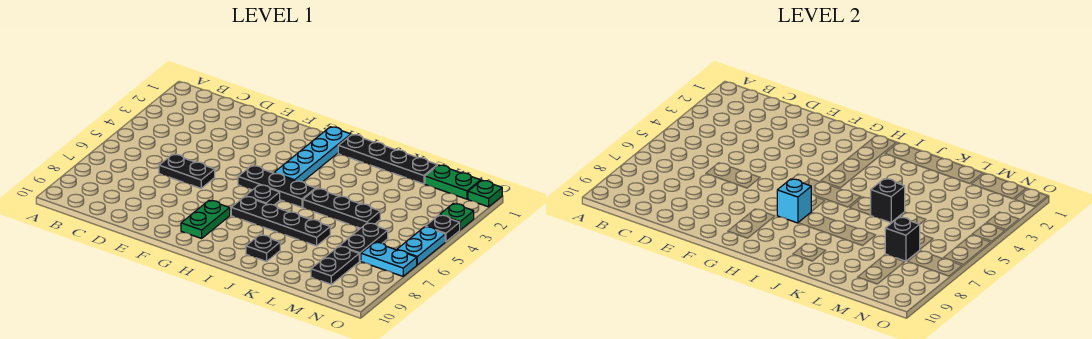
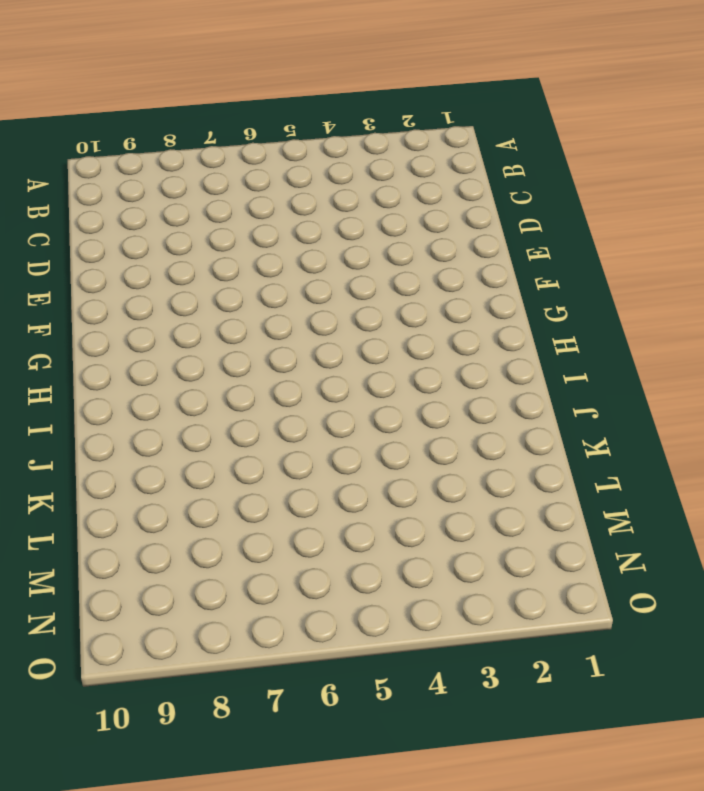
none -> black plate D6:E6 level 1
none -> black plate G5:I5 level 1
none -> green plate G8:G9 level 1

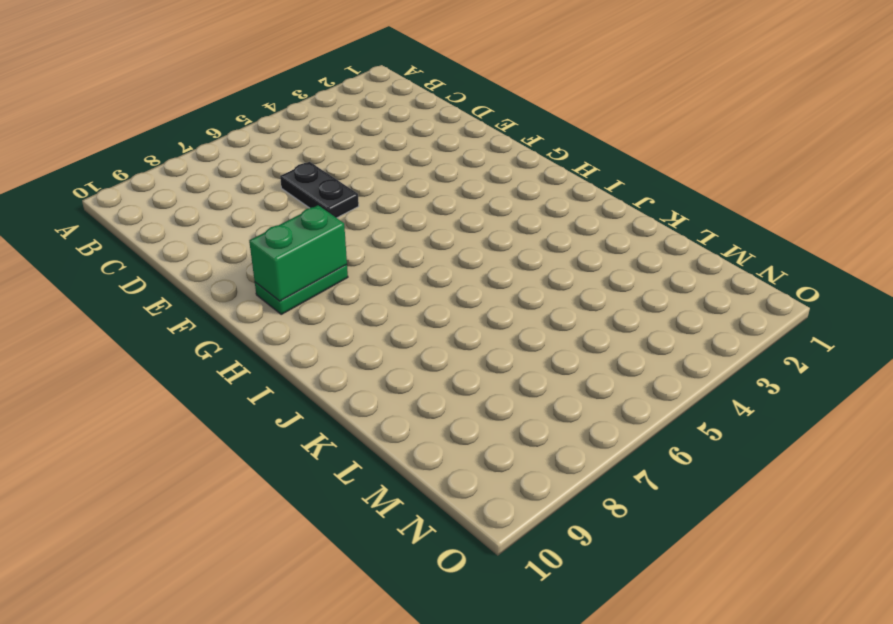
green brick G8:G9 level 2 -> none
none -> black plate G5:I5 level 1
none -> cyan plate H1:H4 level 1
none -> black plate H6 level 1

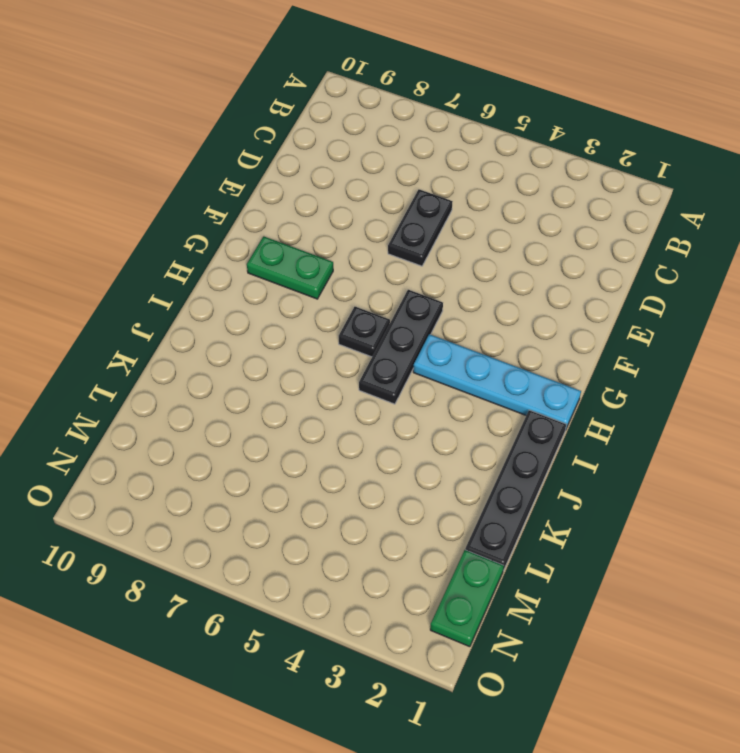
none -> black plate H7:K7 level 1
none -> black plate J5:L5 level 1
none -> black plate J9 level 1

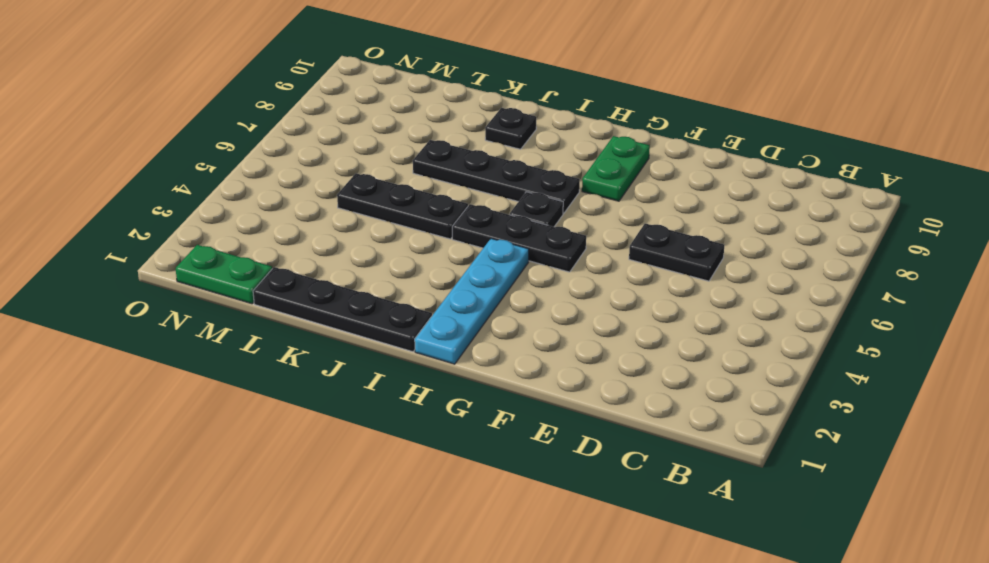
none -> black plate M6:M7 level 1
none -> black plate M8:M9 level 1
none -> cyan plate N7:O7 level 1

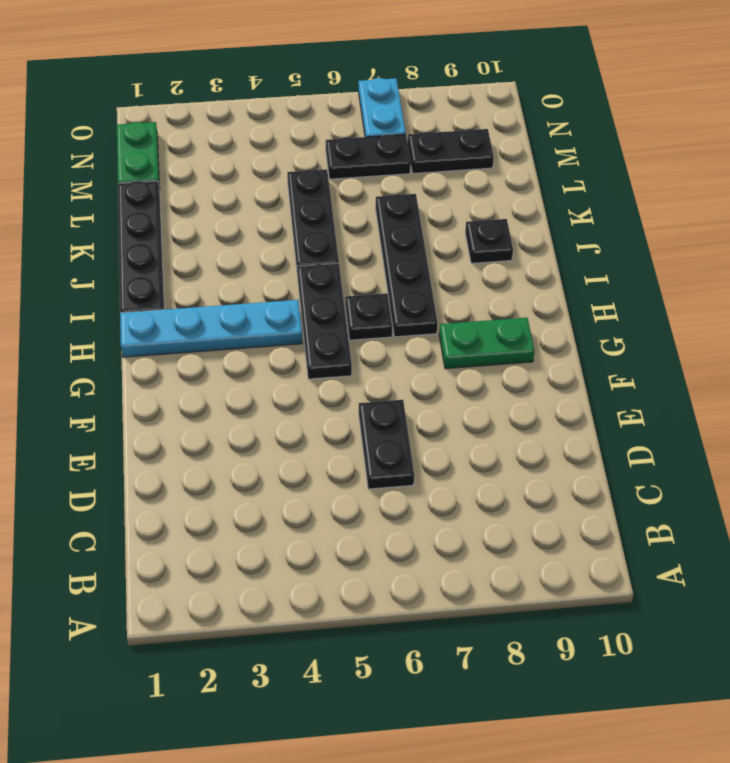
none -> green plate O1 level 1
none -> green plate O3 level 1
none -> black plate O4 level 1

